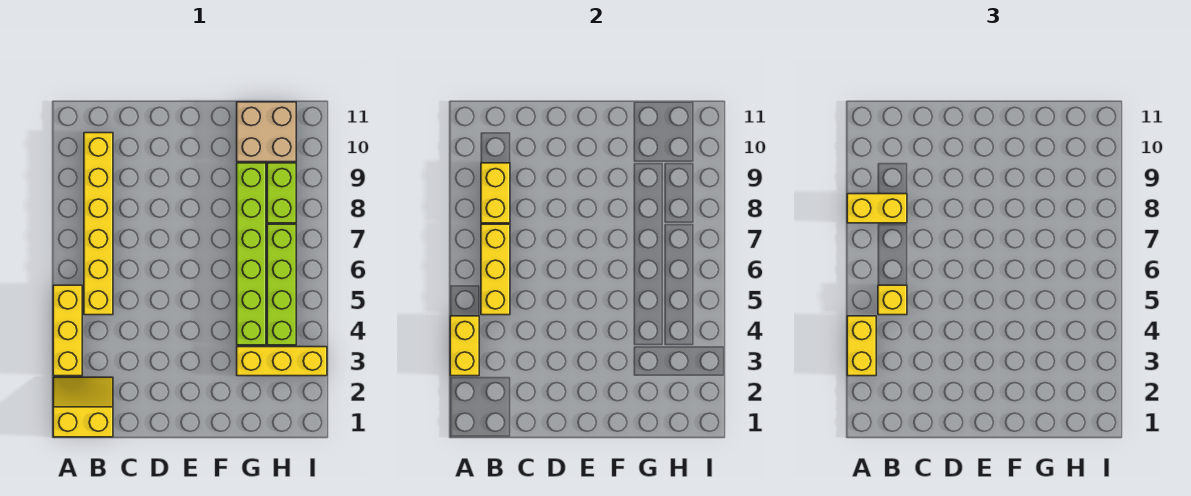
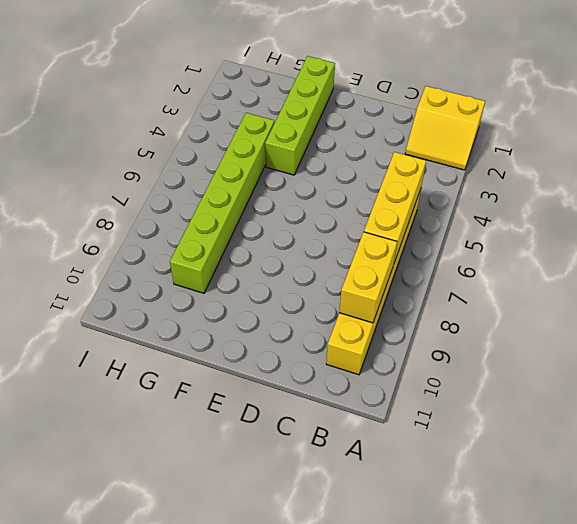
lime brick F1:F4 level 1 -> lime brick H4:H7 level 1
none -> yellow brick A3:A5 level 1
none -> yellow brick G3:I3 level 1
none -> tan brick G10:H11 level 1

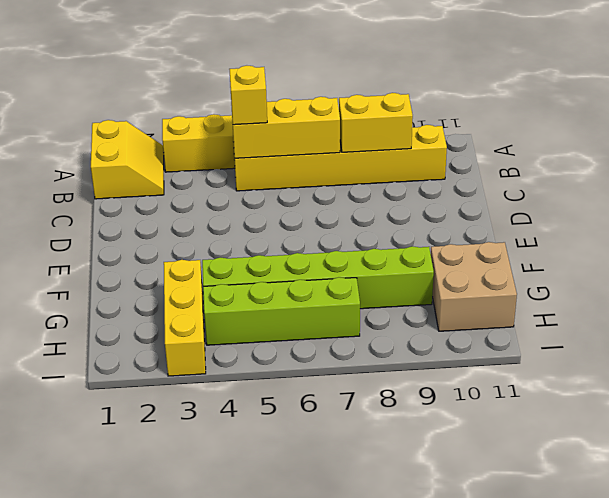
none -> lime brick H8:H9 level 1
none -> yellow brick A3:A4 level 2
none -> yellow brick A3:A4 level 3

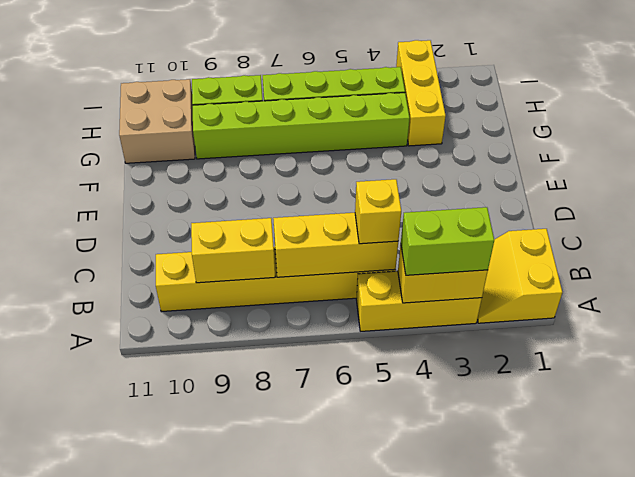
lime brick A3:A4 level 3 -> yellow brick A3:A4 level 3
none -> yellow brick A8:B8 level 3

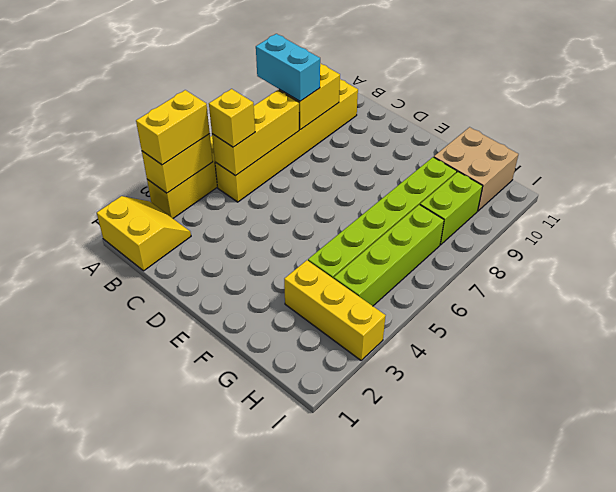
cyan brick A8:B8 level 3 -> yellow brick A8:B8 level 3

